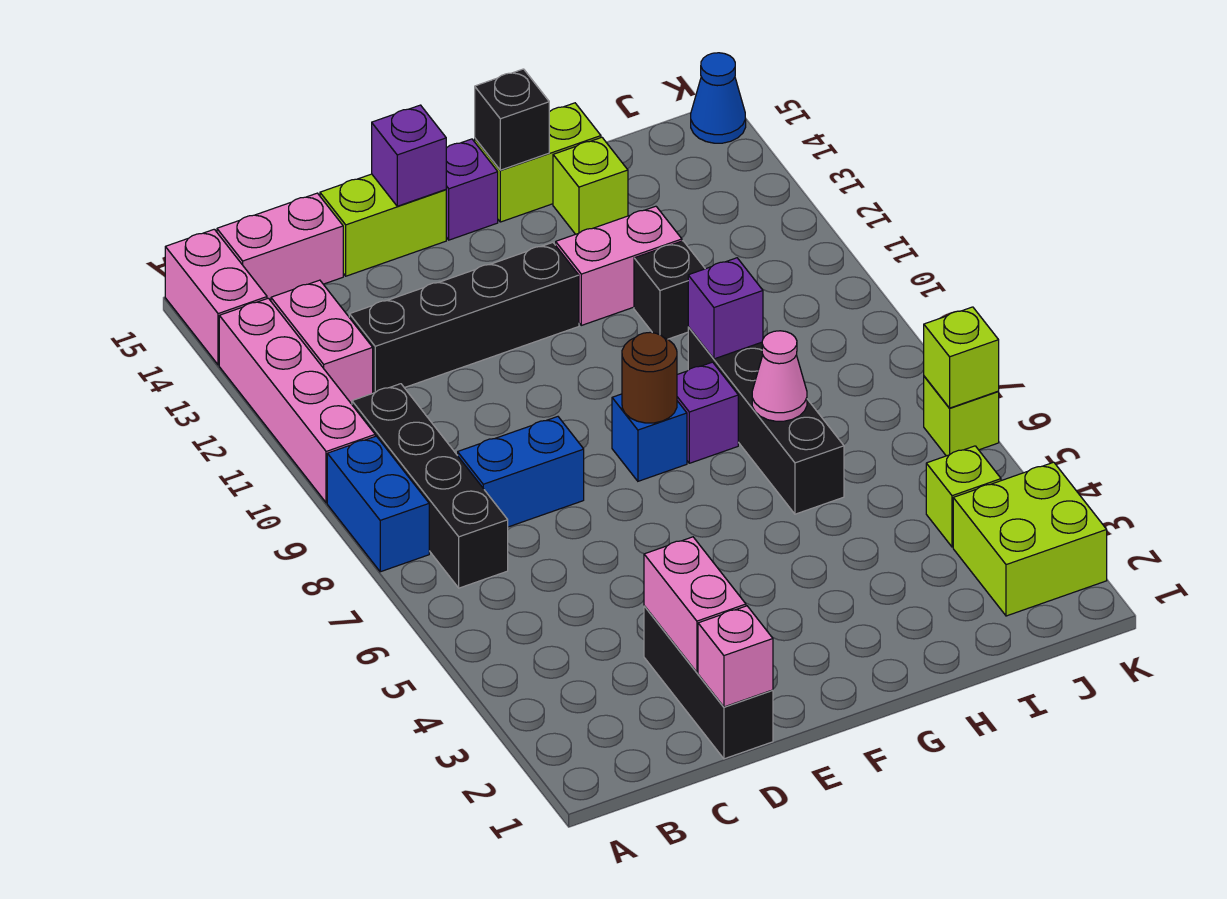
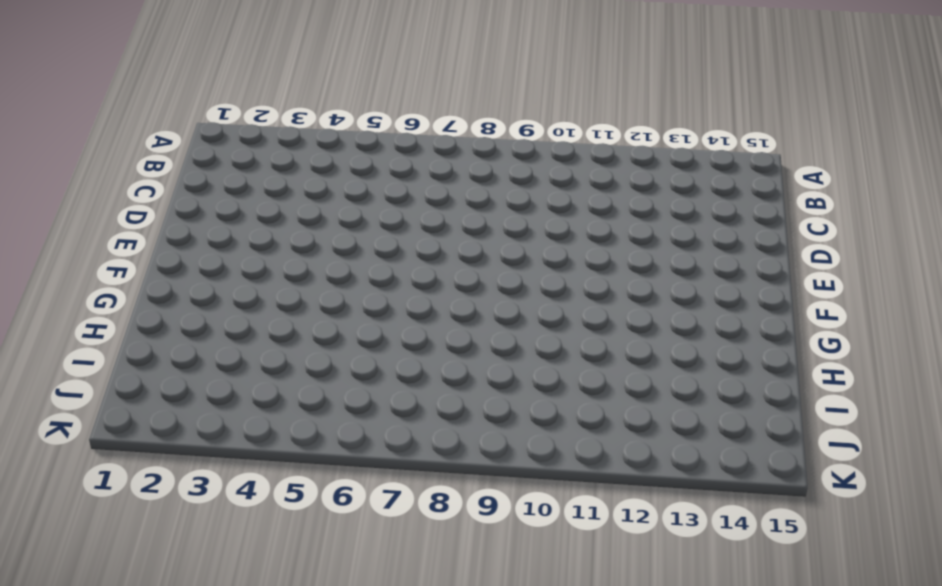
none -> blue brick A8:A9 level 1
none -> pink brick A10:A13 level 1
none -> pink brick A14:A15 level 1
none -> black brick B7:B10 level 1

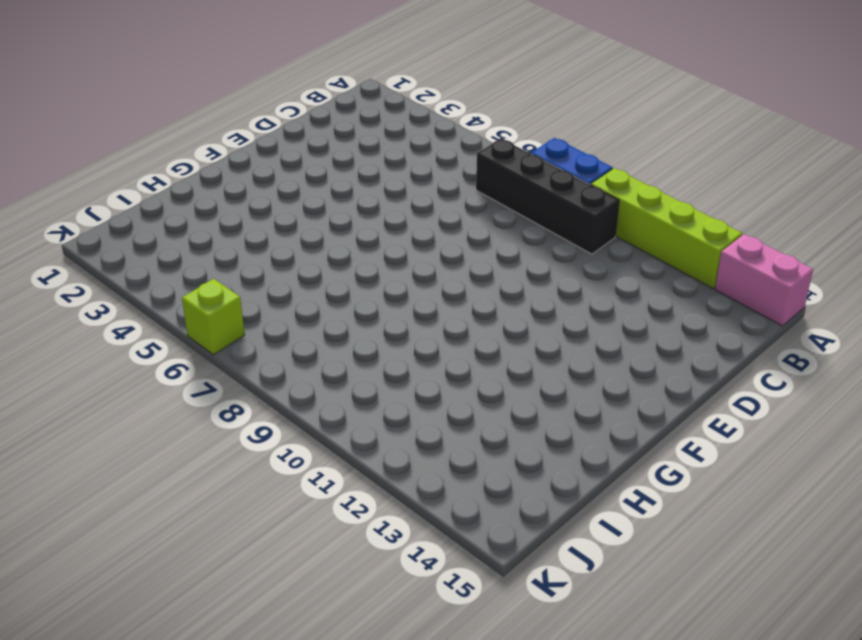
lime brick A10:A13 level 1 -> pink brick A10:A13 level 1
none -> pink brick B12:B13 level 1
none -> pink brick B15:C15 level 1
none -> blue brick C8:D8 level 1
none -> black brick C12:F12 level 1

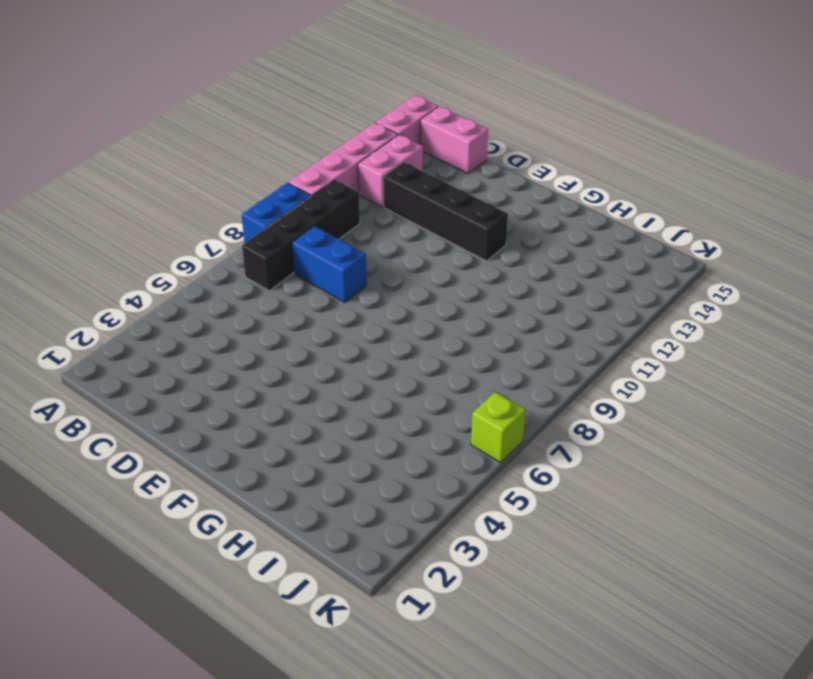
none -> black brick D1:D3 level 1
none -> lime brick D15:E15 level 1
none -> blue brick F8 level 1
none -> purple brick F15 level 1

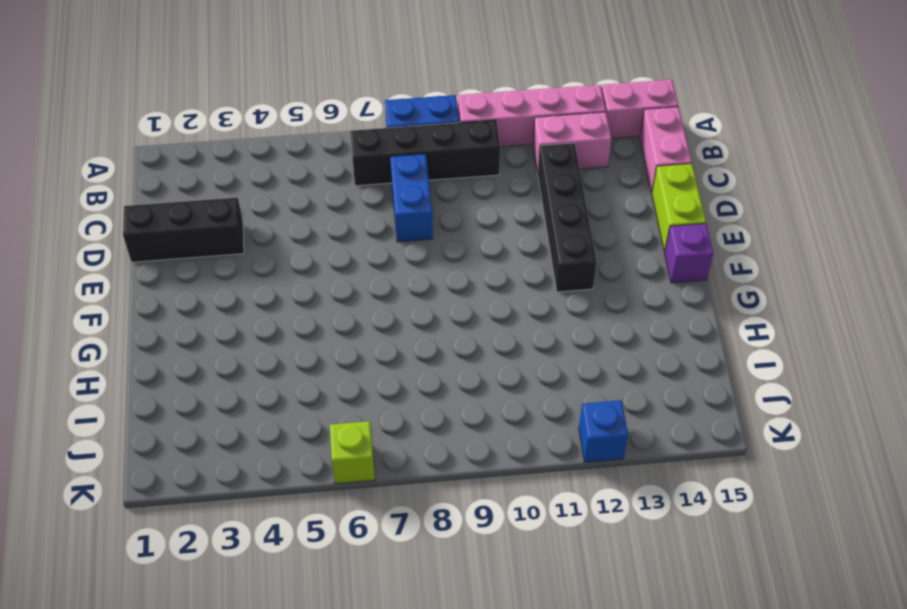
blue brick K12 level 1 -> blue brick F8 level 1
none -> purple brick G8 level 1
none -> pink brick G12:H12 level 1
none -> lime brick G15:H15 level 1
none -> black brick H6:H9 level 1

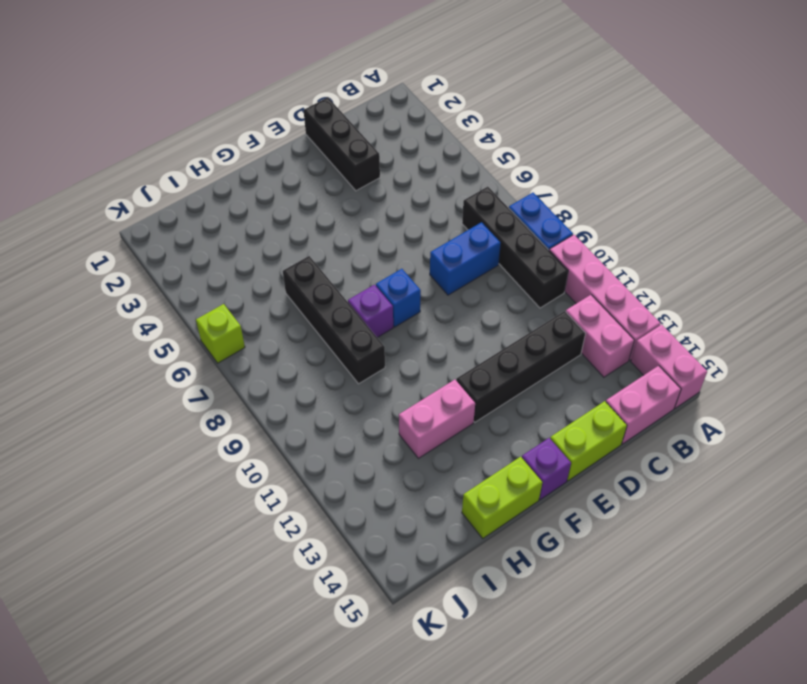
none -> black brick H11 level 1
none -> lime brick H14 level 1
none -> lime brick J2:K3 level 1
none -> lime brick J4 level 1

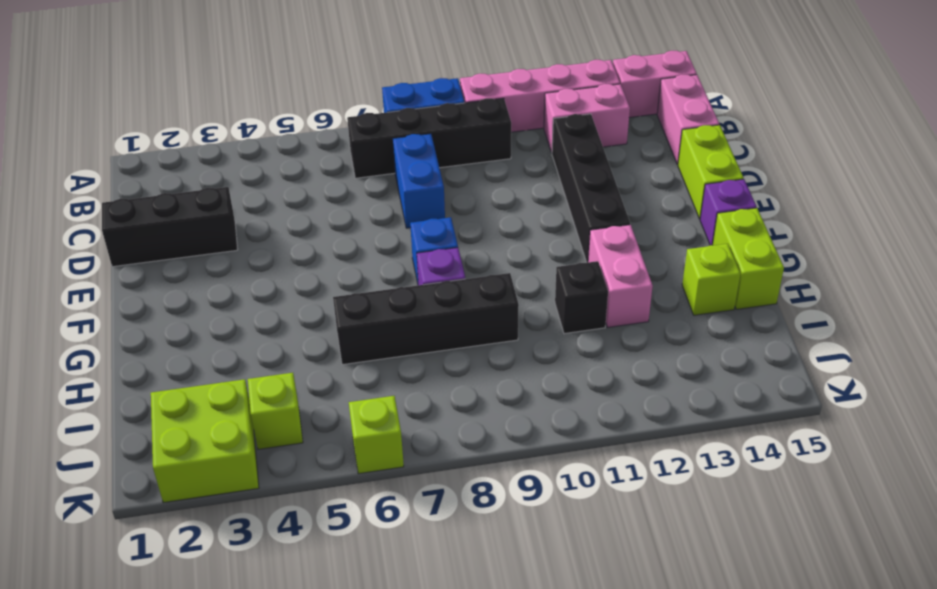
none -> blue cone K15 level 1
none -> pink brick D1 level 2
none -> pink brick D2:D3 level 2
none -> purple brick E15 level 2

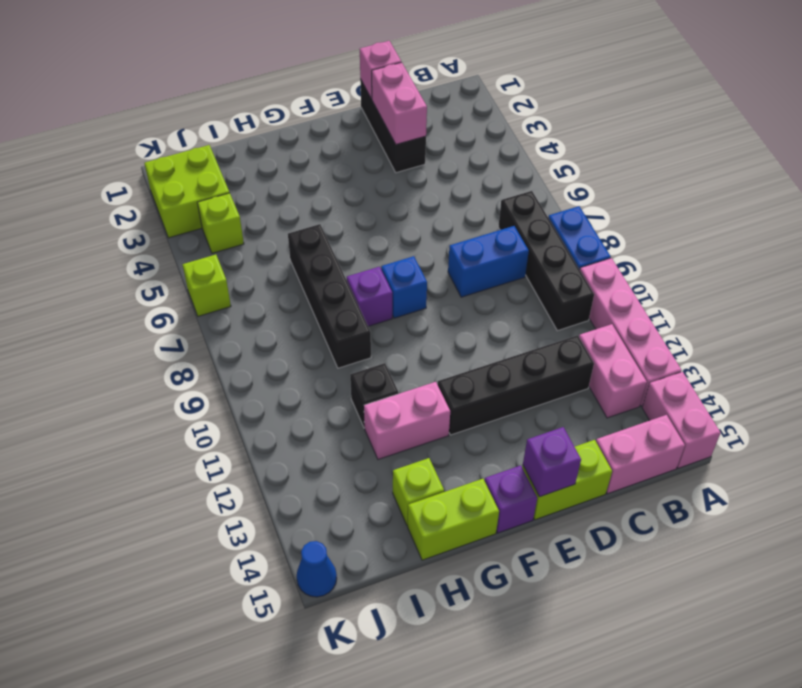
none -> brown round brick F8 level 2
none -> black brick G15 level 2
none -> pink cone H7 level 2
none -> purple brick H9 level 2

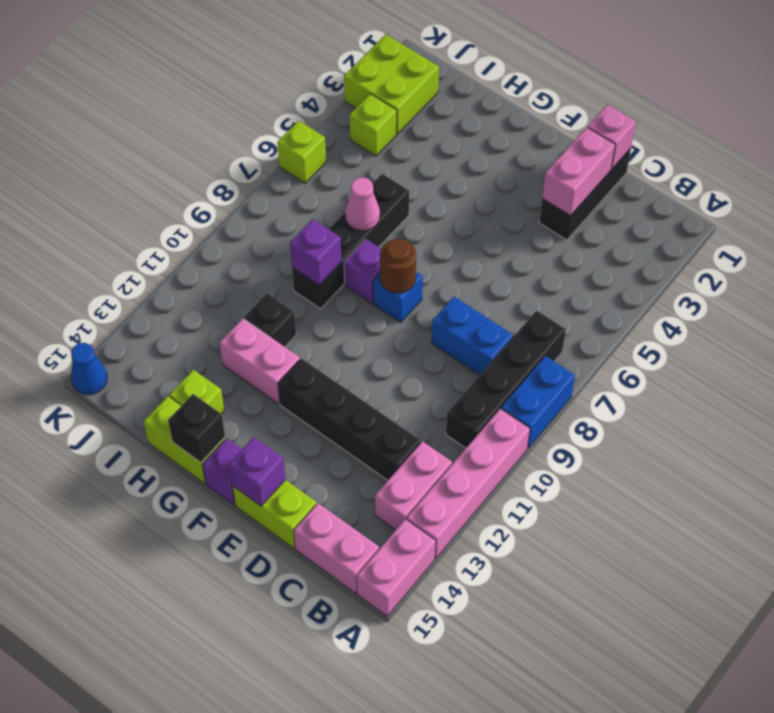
none -> lime brick K6 level 2

